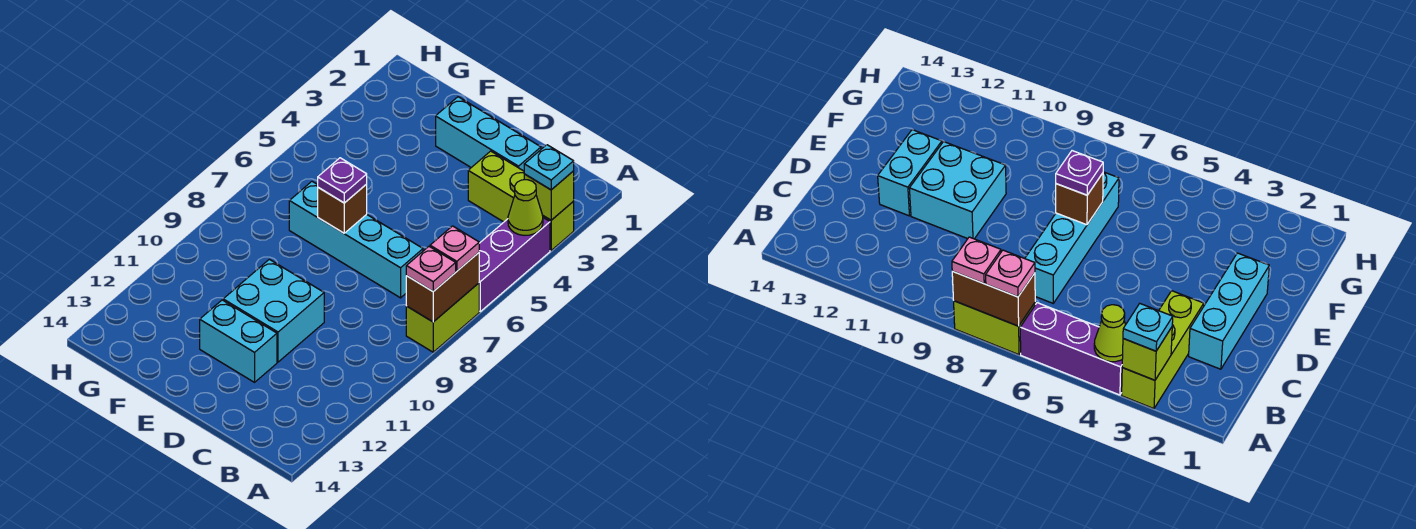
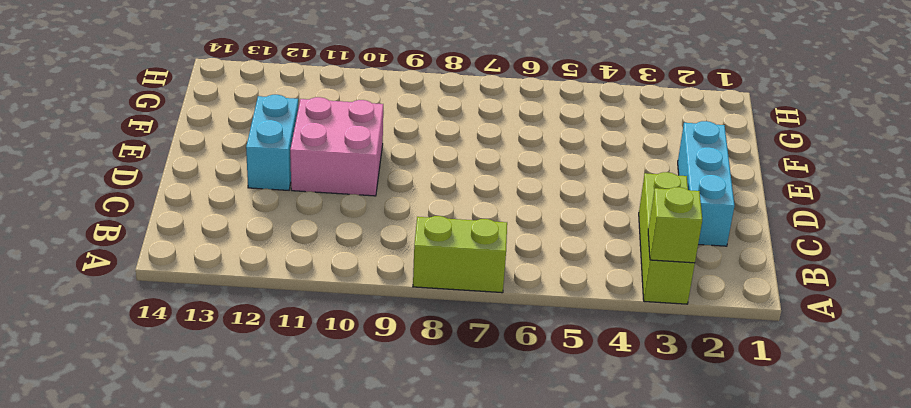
pink brick D10:E11 level 1 -> cyan brick D10:E11 level 1
none -> purple brick A4:A6 level 1
none -> cyan brick C7:F7 level 1
none -> lime cone A4 level 2

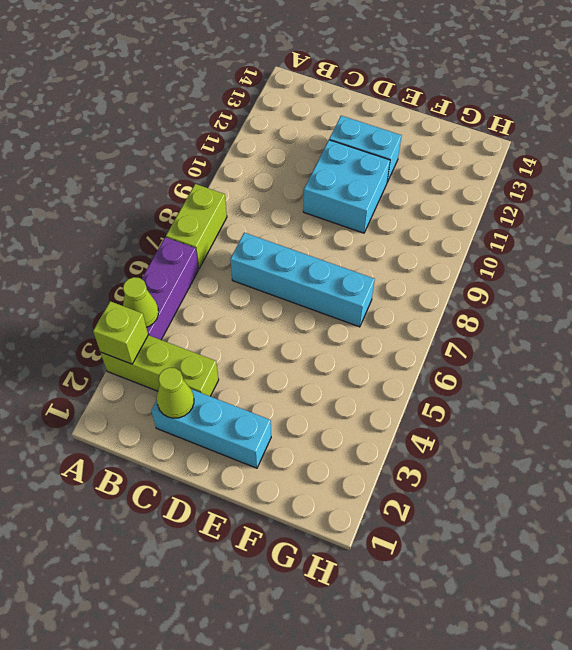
lime cone C2 level 2 -> none
none -> brown brick A7:A8 level 2
none -> brown brick E7 level 2
none -> cyan plate A3 level 3

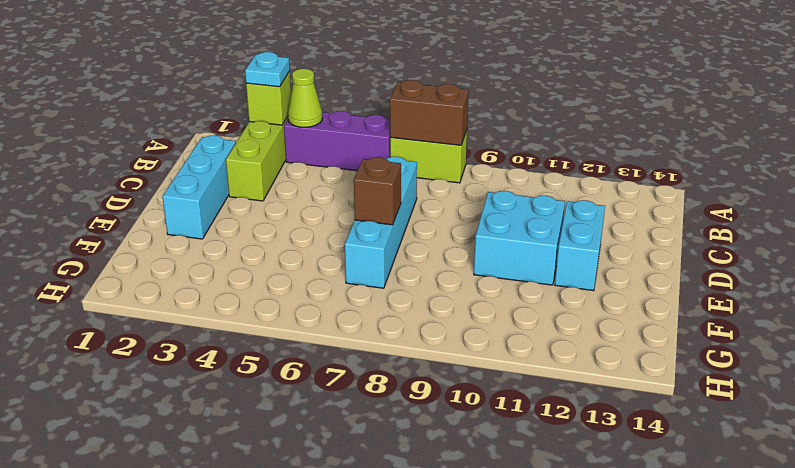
none -> pink plate A7 level 3
none -> pink plate A8 level 3
none -> purple plate E7 level 3

